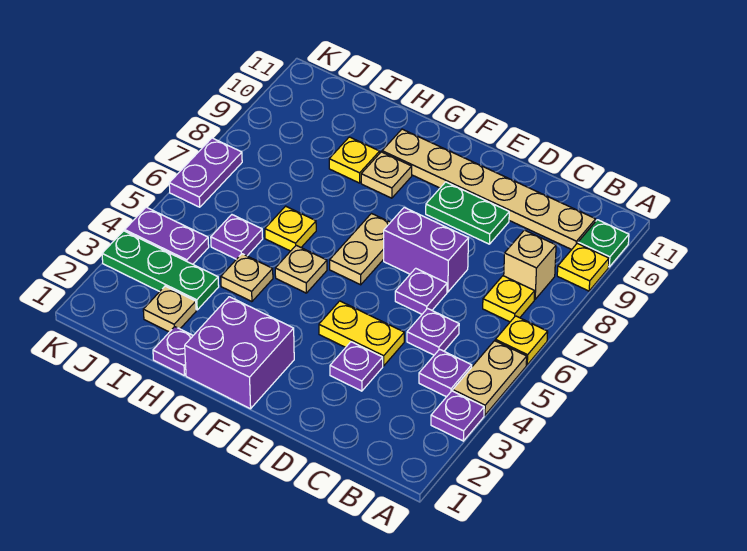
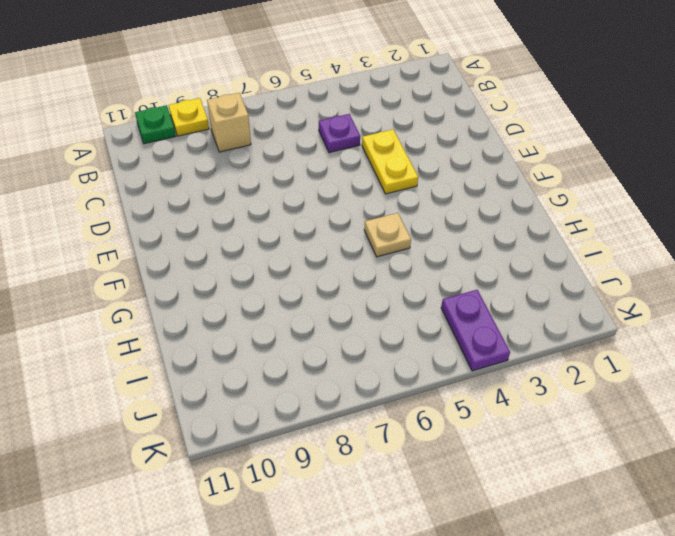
none -> purple plate A3 level 1
none -> tan plate A4:A5 level 1
none -> yellow plate A6 level 1

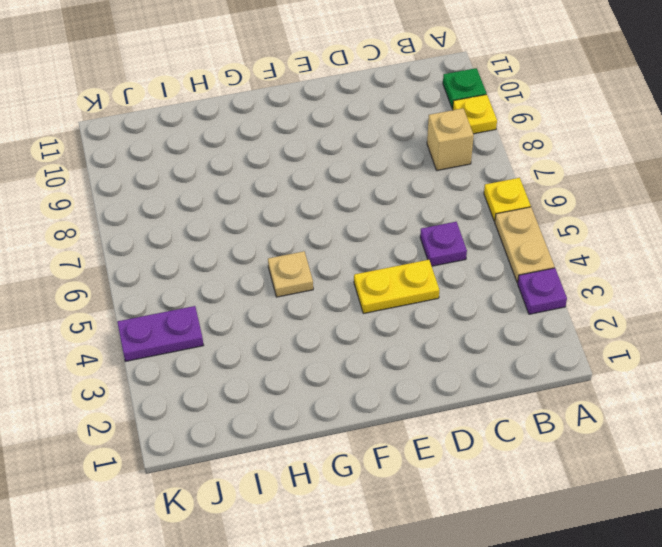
none -> purple plate B4 level 1
none -> yellow plate B7 level 1
none -> tan plate B10:G10 level 1

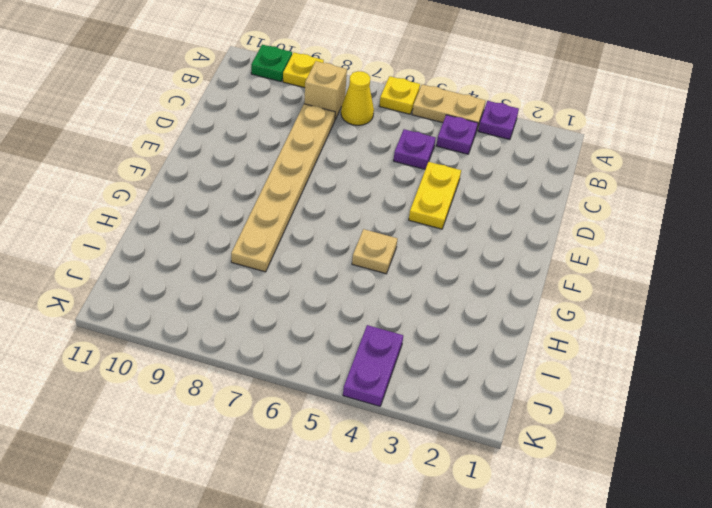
yellow cone B7 level 1 -> yellow plate B7 level 1
tan plate C8:H8 level 1 -> tan plate B10:G10 level 1
none -> purple plate D3 level 1
none -> purple plate D6 level 1
none -> purple brick D7:E7 level 1

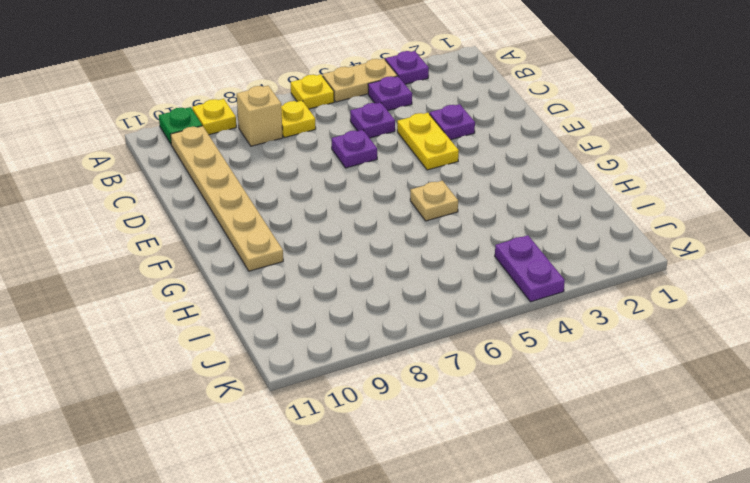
none -> purple brick D7:E7 level 1
none -> green plate D9:E9 level 1
none -> purple brick F1:G2 level 1

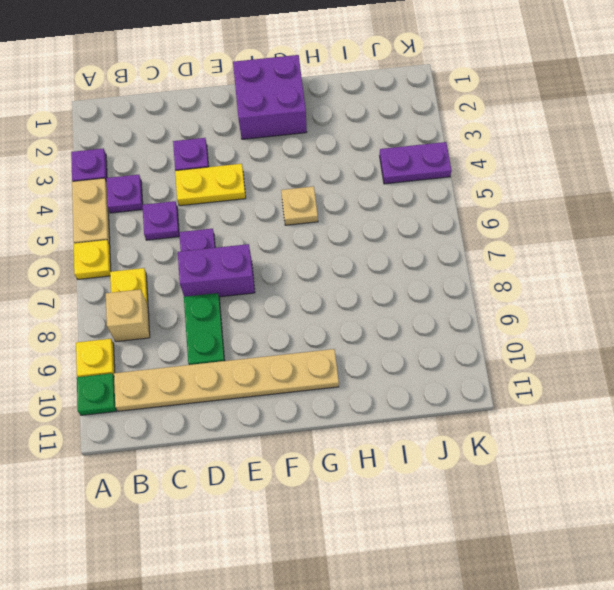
green plate D8:D9 level 1 -> green plate D9:E9 level 1
none -> tan plate F6:F7 level 1
none -> tan plate G9 level 1
none -> purple plate H1 level 1

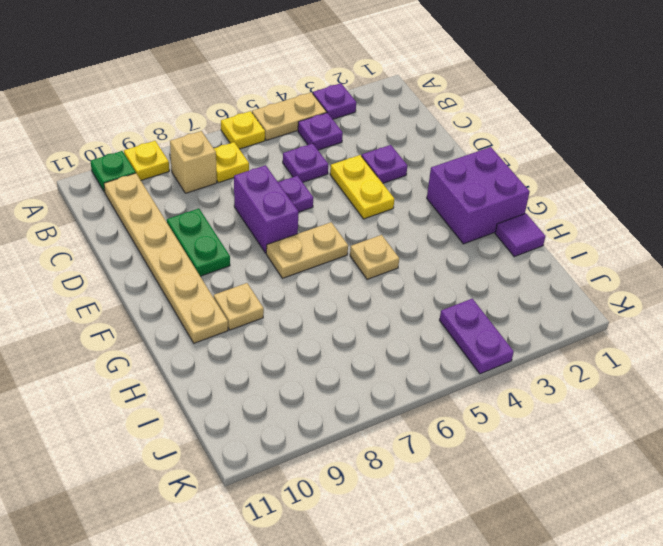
purple tile H1 level 1 -> purple plate H1 level 1
none -> tan plate H4 level 1
none -> yellow plate H6 level 1
none -> yellow plate H9 level 1

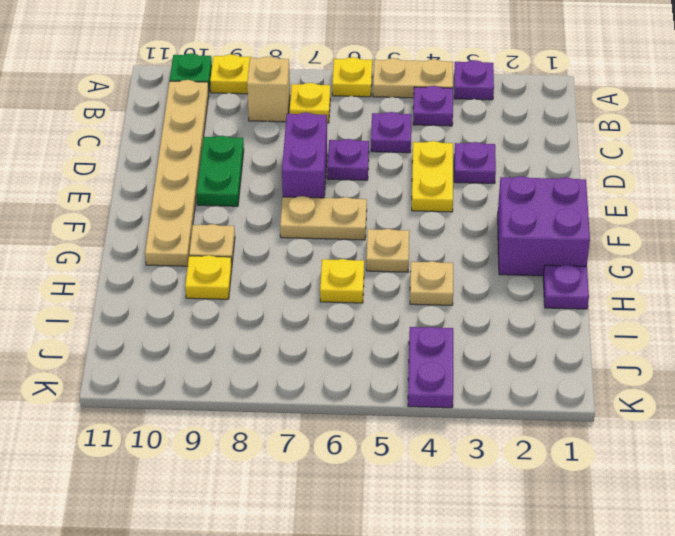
none -> tan plate I2 level 1
none -> green plate I3:K3 level 1
none -> purple plate I5 level 1

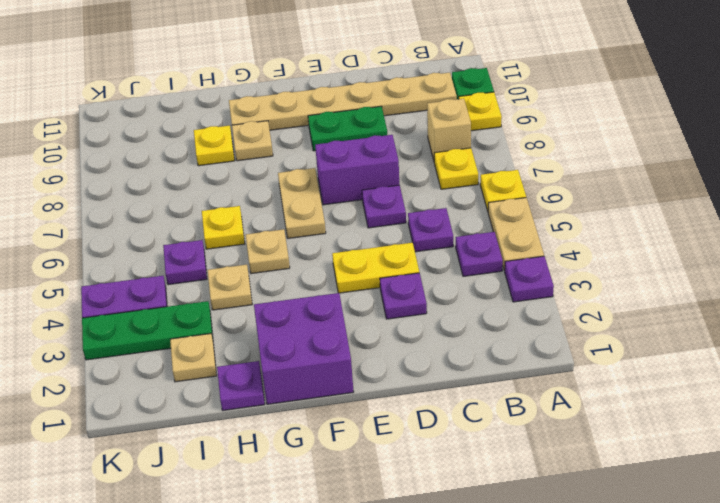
none -> purple plate K6:K7 level 1

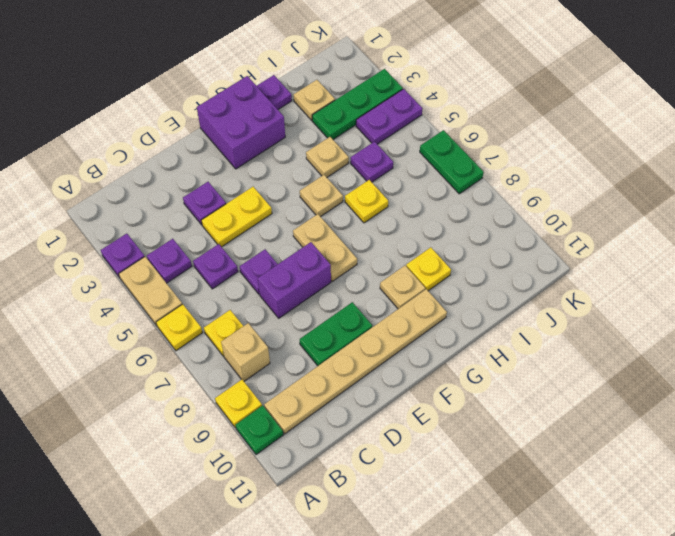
green plate K6:K7 level 1 -> purple plate K6:K7 level 1

